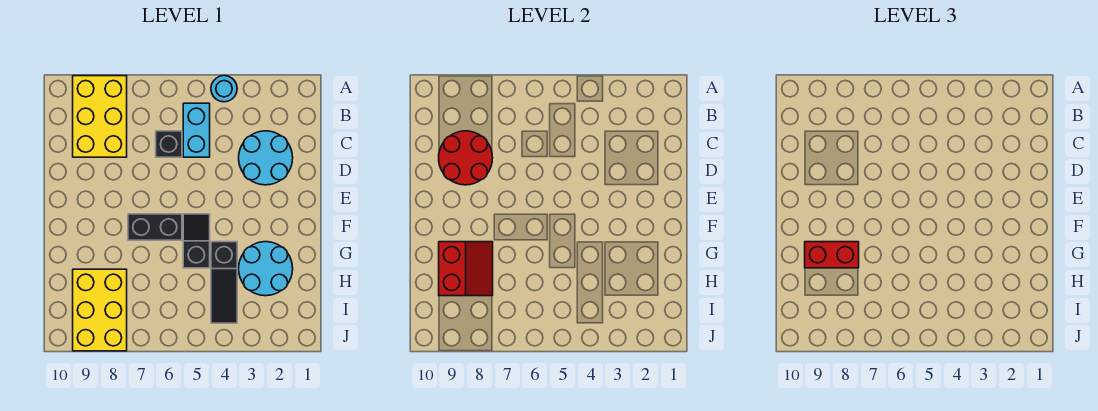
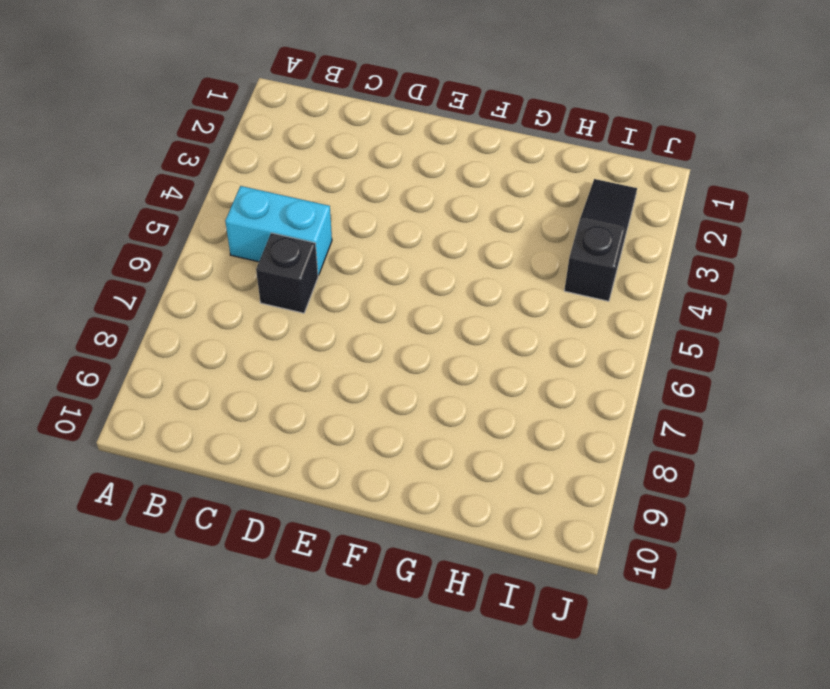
black slope I2:I4 level 1 top 4 -> black slope G4:I4 level 1 top G
none -> cyan round brick A4 level 1
none -> yellow brick A8:C9 level 1
none -> cyan round brick C2:D3 level 1

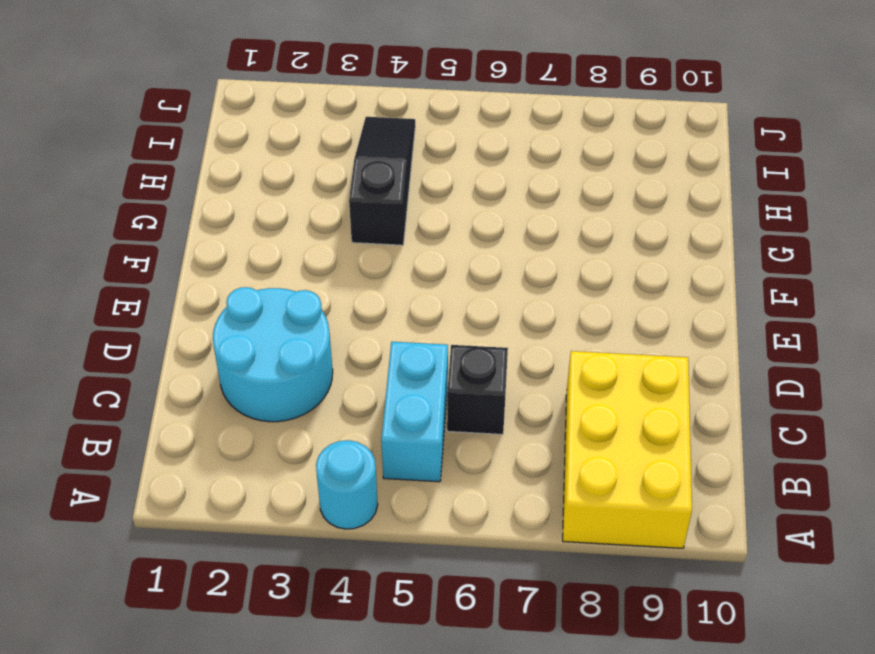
none -> black slope F5:G5 level 1 top G
none -> black brick F6:F7 level 1
none -> cyan round brick G2:H3 level 1

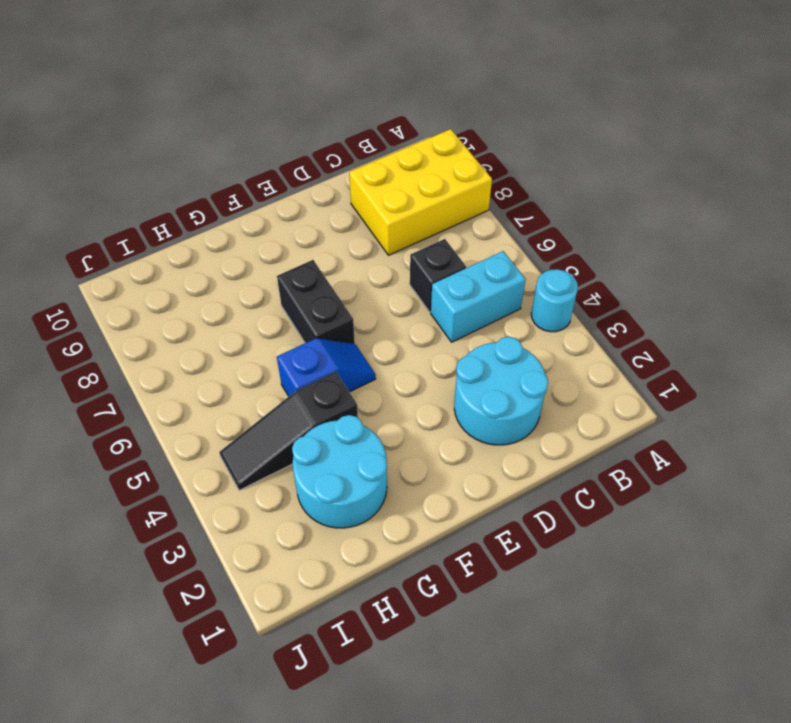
blue slope F5:G5 level 1 top G -> black slope F5:G5 level 1 top G
none -> yellow brick H8:J9 level 1
none -> red round brick C8:D9 level 2
none -> red slope G8:H9 level 2 top 9

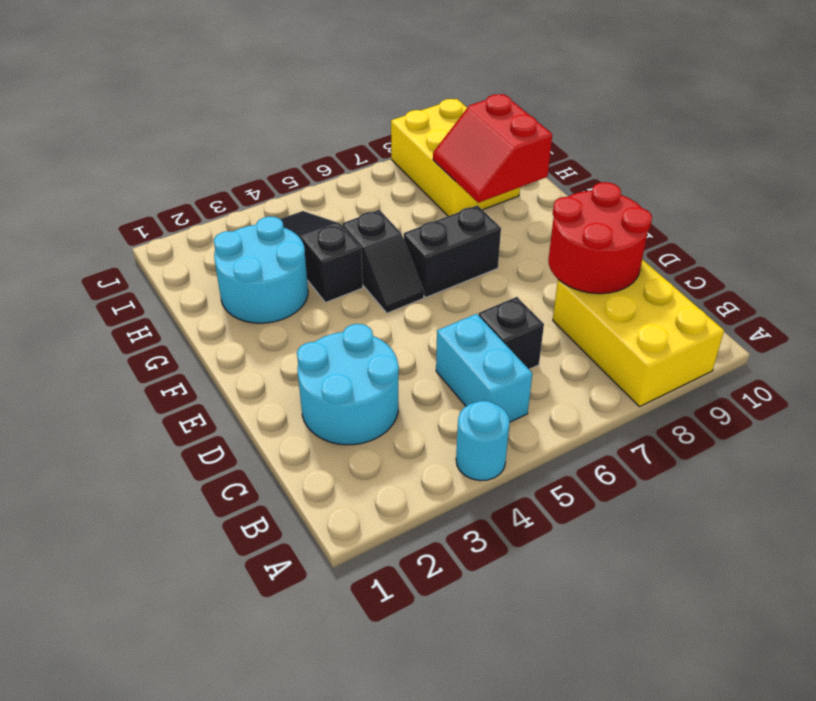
none -> red brick G8:G9 level 3

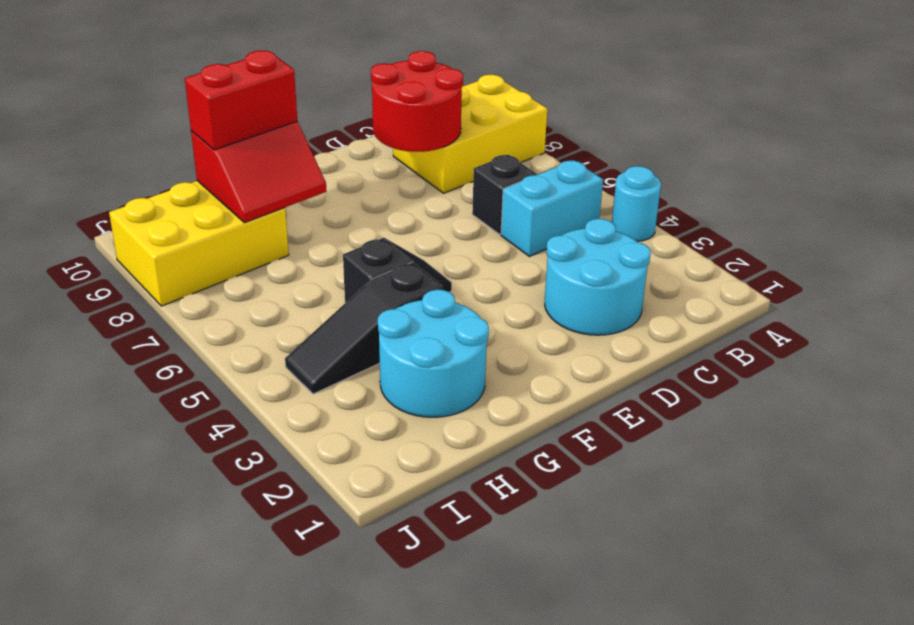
red brick G9:H9 level 3 -> red brick G8:G9 level 3
none -> black brick F6:F7 level 1

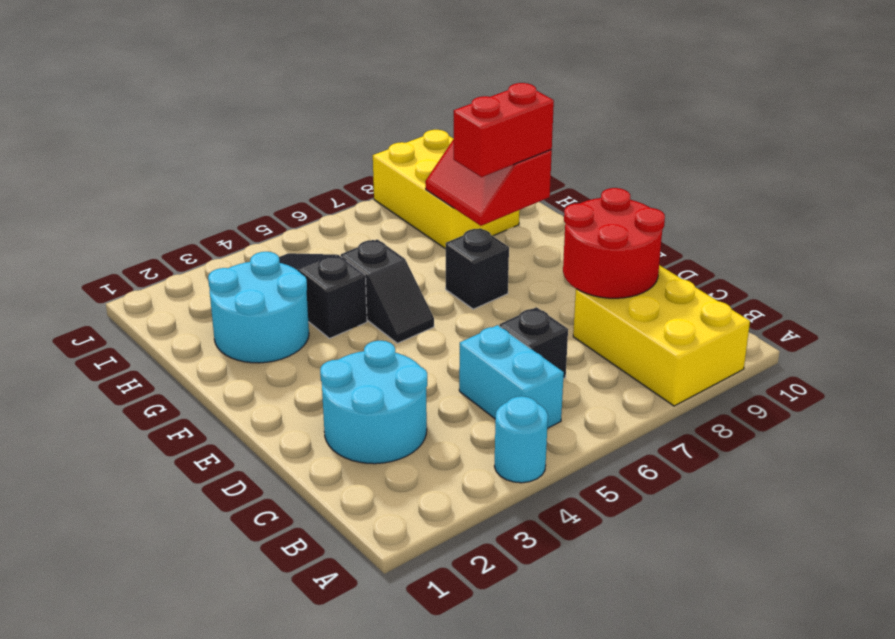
black brick F7 level 1 -> black brick F6:F7 level 1

